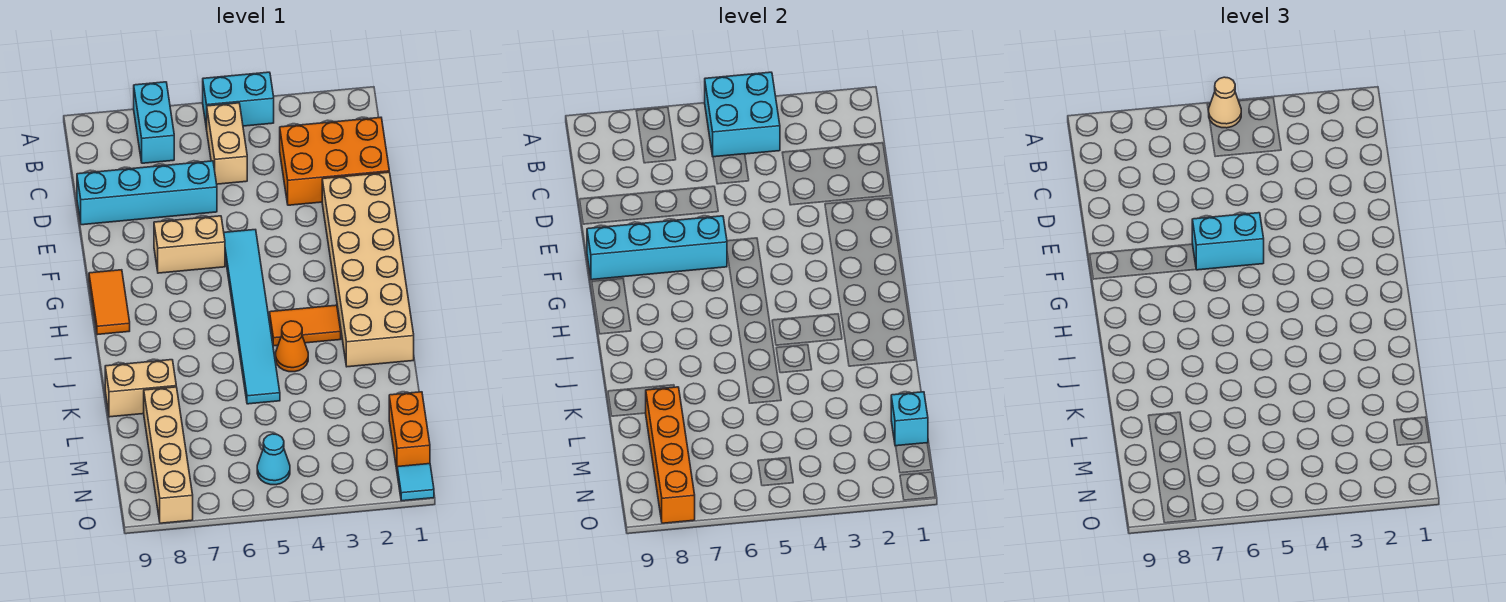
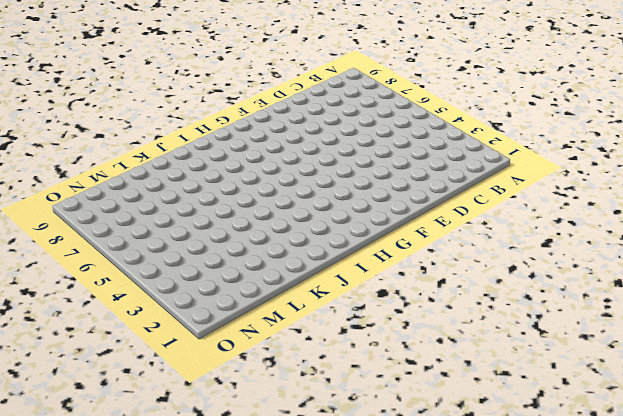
none -> cyan brick A4:A5 level 1
none -> cyan brick A7:B7 level 1
none -> tan brick B5:C5 level 1

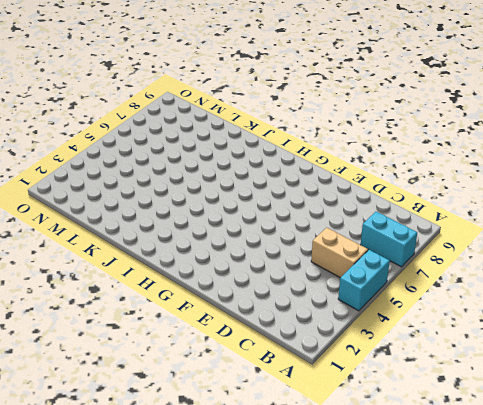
none -> orange brick C1:D3 level 1
none -> cyan brick D6:D9 level 1
none -> tan brick E1:J2 level 1

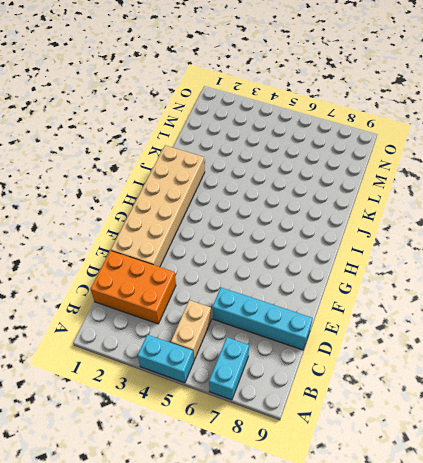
none -> cyan tile F5:K5 level 1
none -> tan brick F6:F7 level 1
none -> orange tile G9:H9 level 1

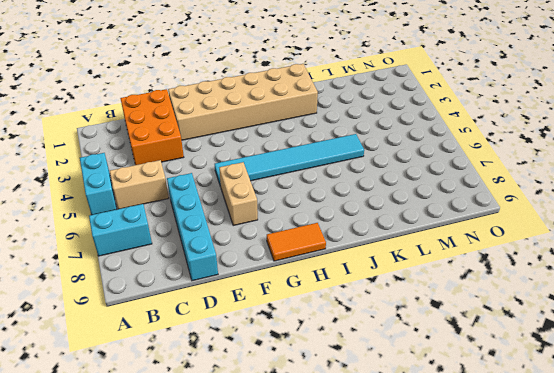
none -> orange tile I3:I4 level 1
none -> orange cone J4 level 1
none -> tan brick K8:K9 level 1

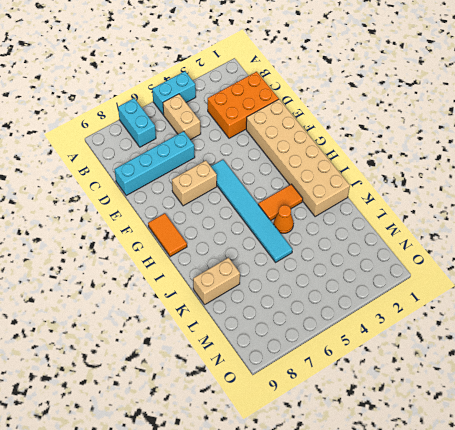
none -> tan brick L8:O8 level 1
none -> orange brick M1:N1 level 1
none -> cyan cone N5 level 1

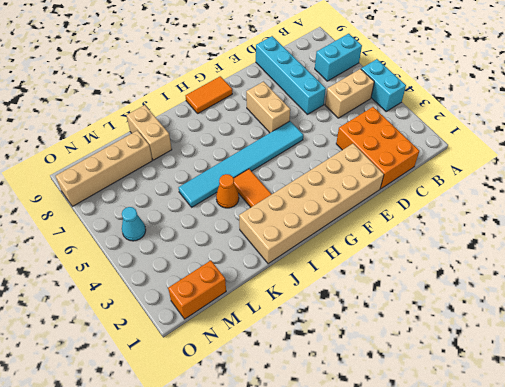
none -> cyan tile O1 level 1
none -> cyan brick A4:B5 level 2
none -> cyan brick F6:F9 level 2

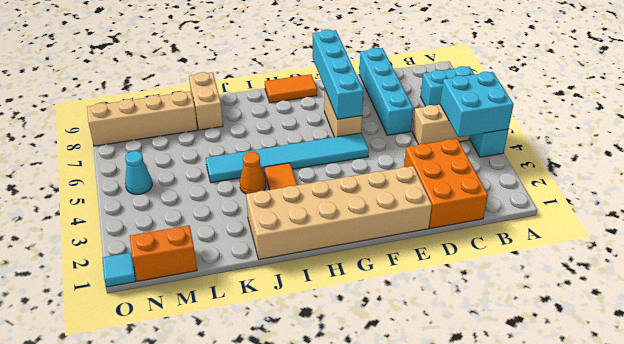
none -> orange brick L8:O8 level 2
none -> cyan brick M1 level 2
none -> tan cone A5 level 3

